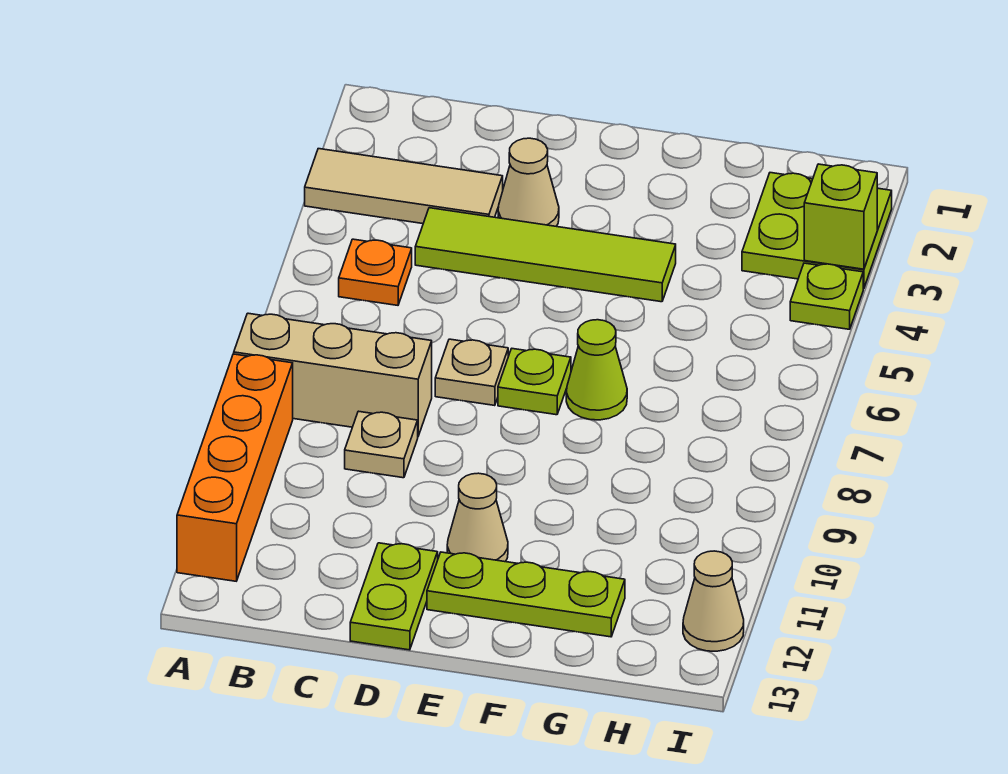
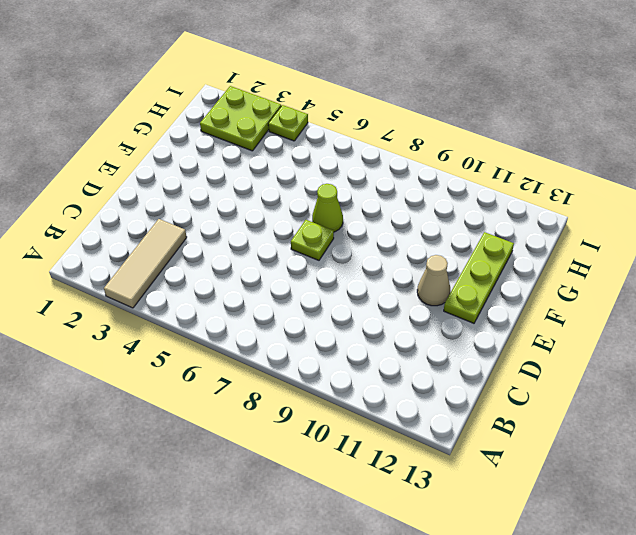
none -> tan brick A8:C8 level 1
none -> orange brick A9:A12 level 1
none -> orange plate B5 level 1

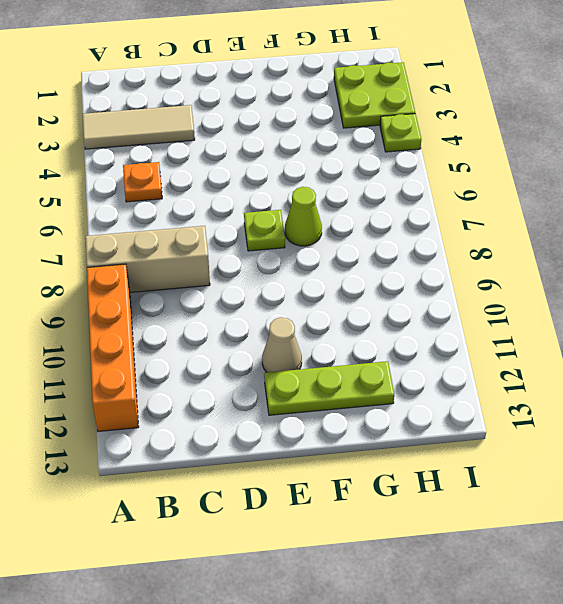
none -> lime tile C4:F4 level 1
none -> tan plate C9 level 1
none -> tan cone D3 level 1

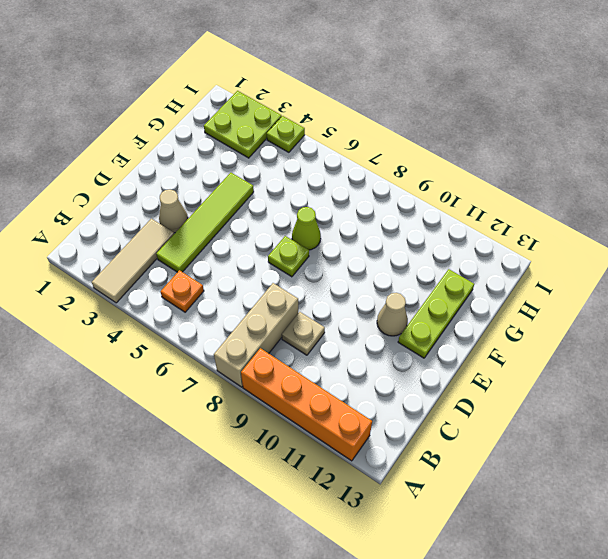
none -> tan plate D7 level 1
none -> lime plate D12:D13 level 1
none -> tan cone I12 level 1

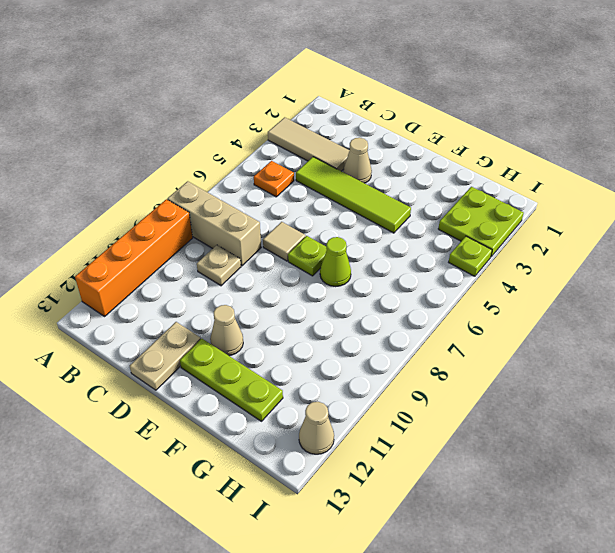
tan tile D7 level 1 -> tan plate D7 level 1
tan plate D12:D13 level 1 -> lime plate D12:D13 level 1
none -> lime brick I3 level 2

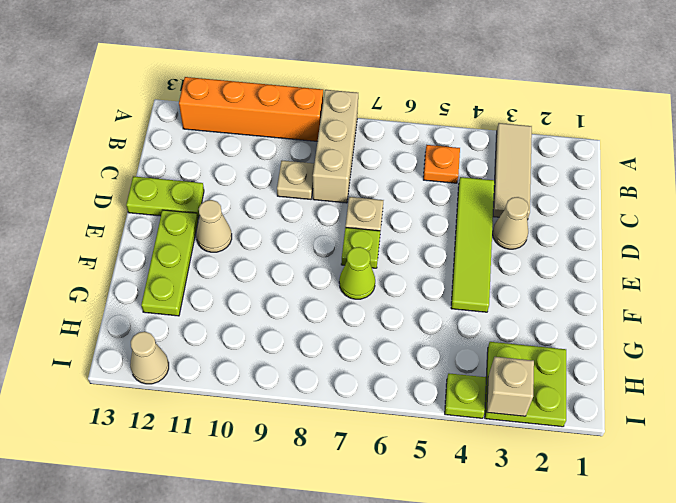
tan brick I3 level 2 -> lime brick I3 level 2

